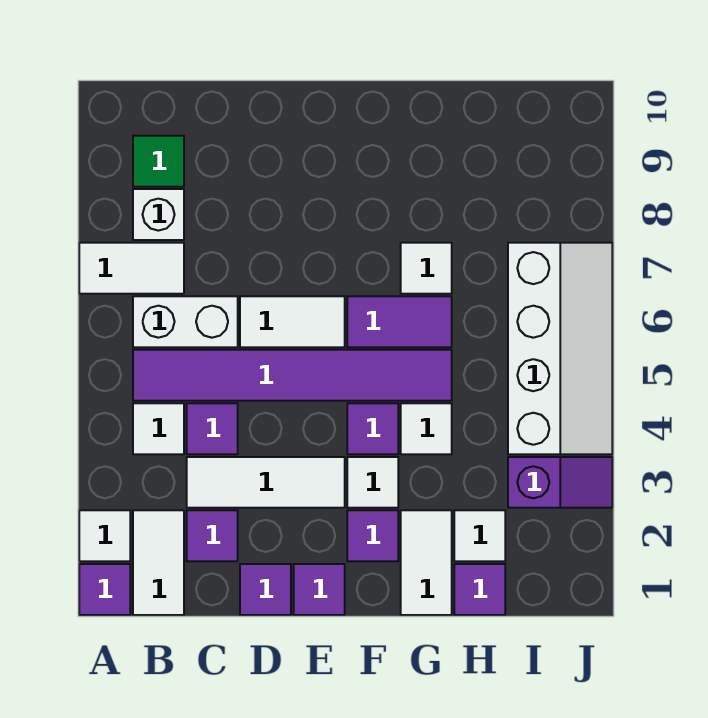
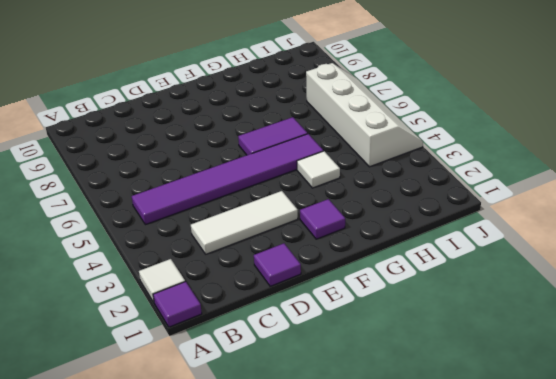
none -> white tile A7:B7 level 1
none -> white tile B1:B2 level 1
none -> white tile B4 level 1

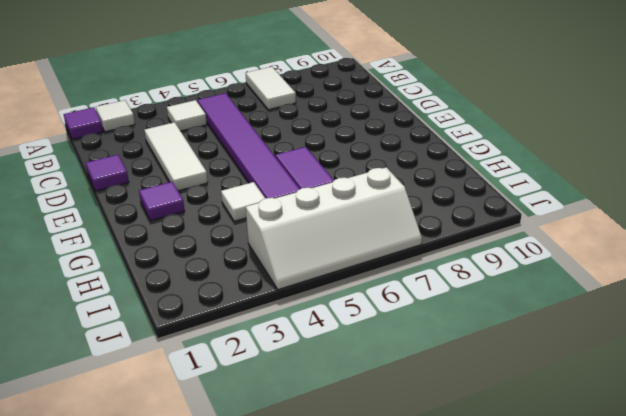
none -> white tile B1:B2 level 1
none -> white brick B6:C6 level 1
none -> white brick B8 level 1

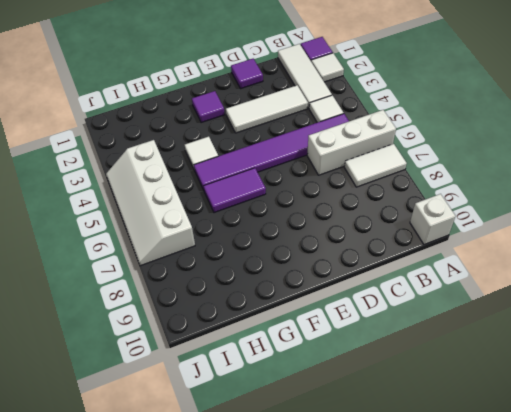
white brick A6:C6 level 1 -> white brick B6:C6 level 1
white brick A10 level 1 -> white brick B8 level 1
white tile B1:B3 level 1 -> white tile B1:B2 level 1
none -> green tile B9 level 1
none -> purple tile C2 level 1
none -> purple tile C4 level 1

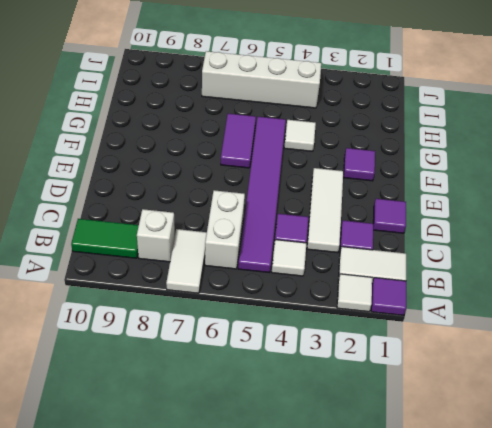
green tile B9:B10 level 1 -> green tile B9 level 1
none -> white tile D6:E6 level 1
none -> purple tile E1 level 1
none -> white tile F3 level 1

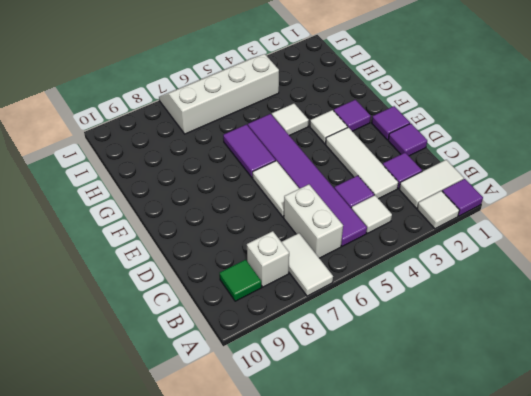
none -> purple tile F4 level 1
none -> white tile G1:G2 level 1
none -> white tile G7 level 1

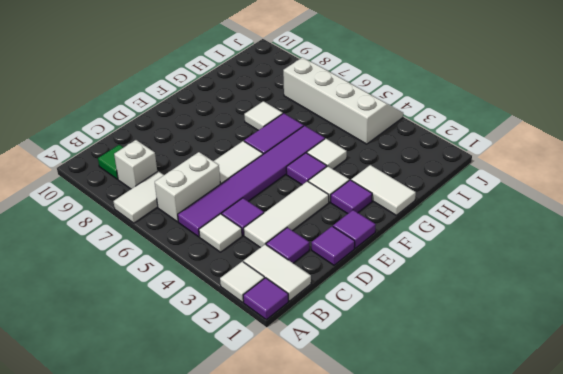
none -> purple tile H1 level 1
none -> white tile H2 level 1
none -> purple slope I3:J3 level 1 top I

